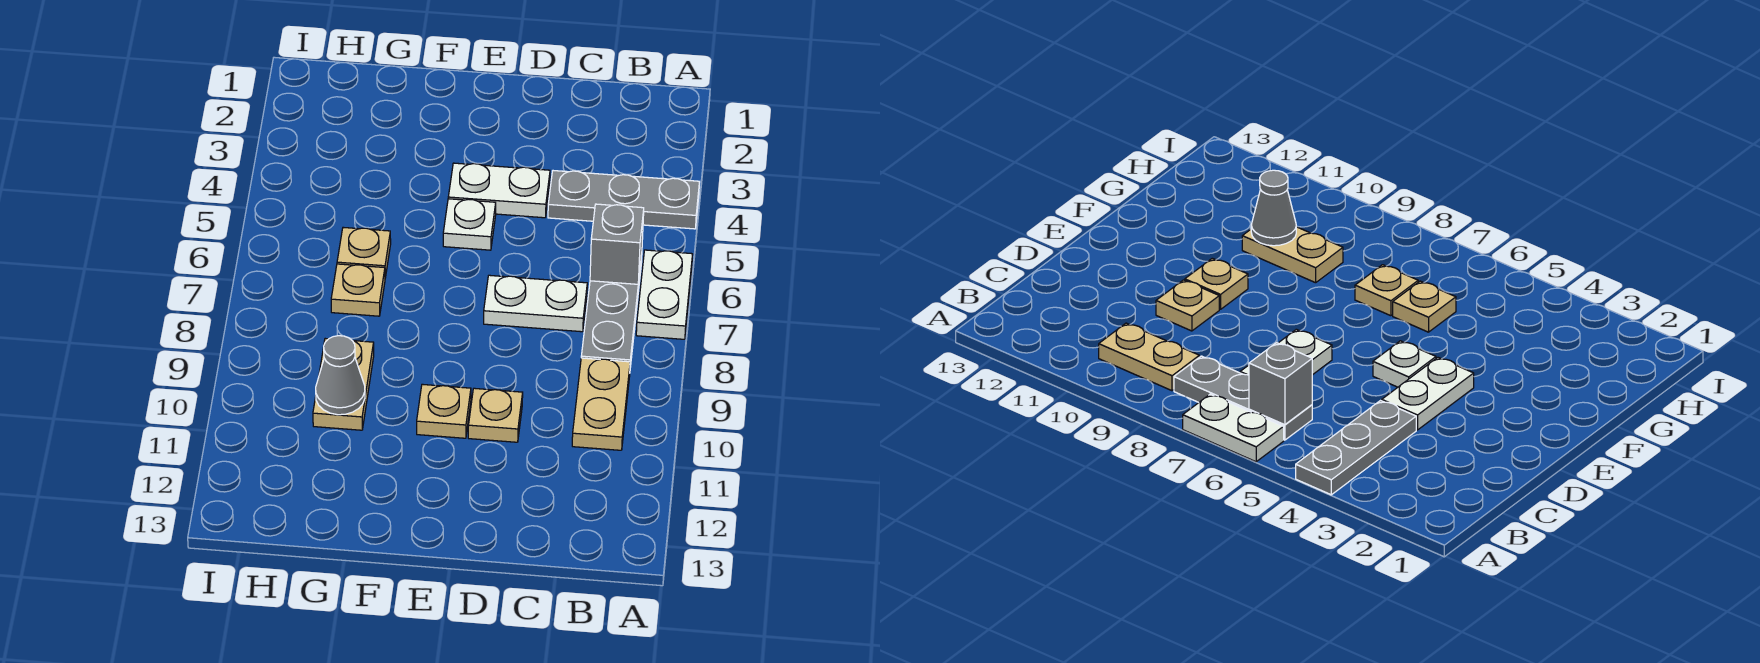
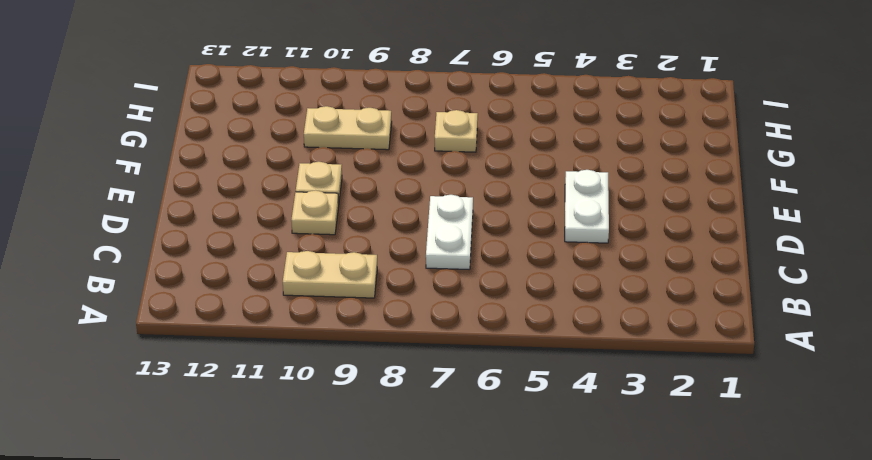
none -> grey plate A4:C4 level 1
none -> white plate A6:A7 level 1
none -> grey plate B6:B8 level 1

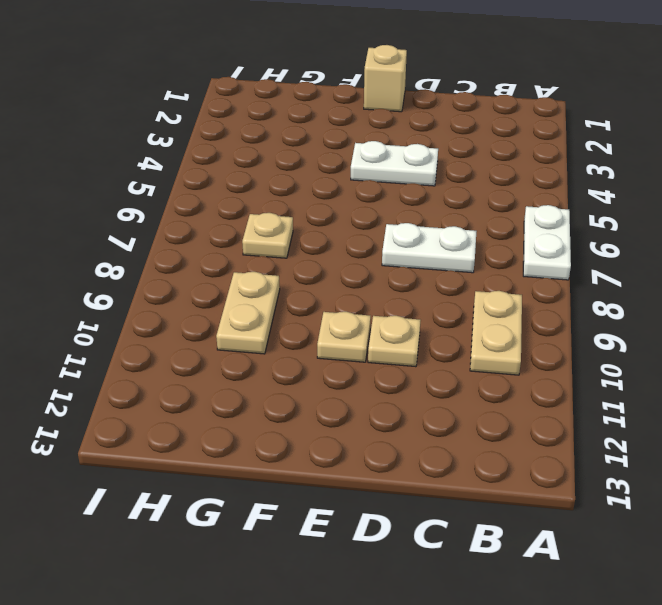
tan brick E1 level 1 -> none
none -> grey plate A4:C4 level 1
none -> grey plate B6:B8 level 1
none -> white plate E5 level 1

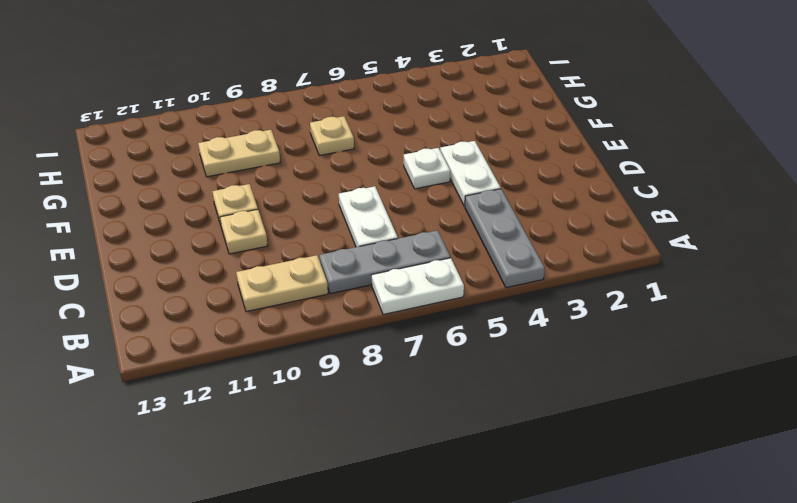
none -> tan plate G6 level 1
none -> grey brick B6 level 2
none -> grey cone G10 level 2

